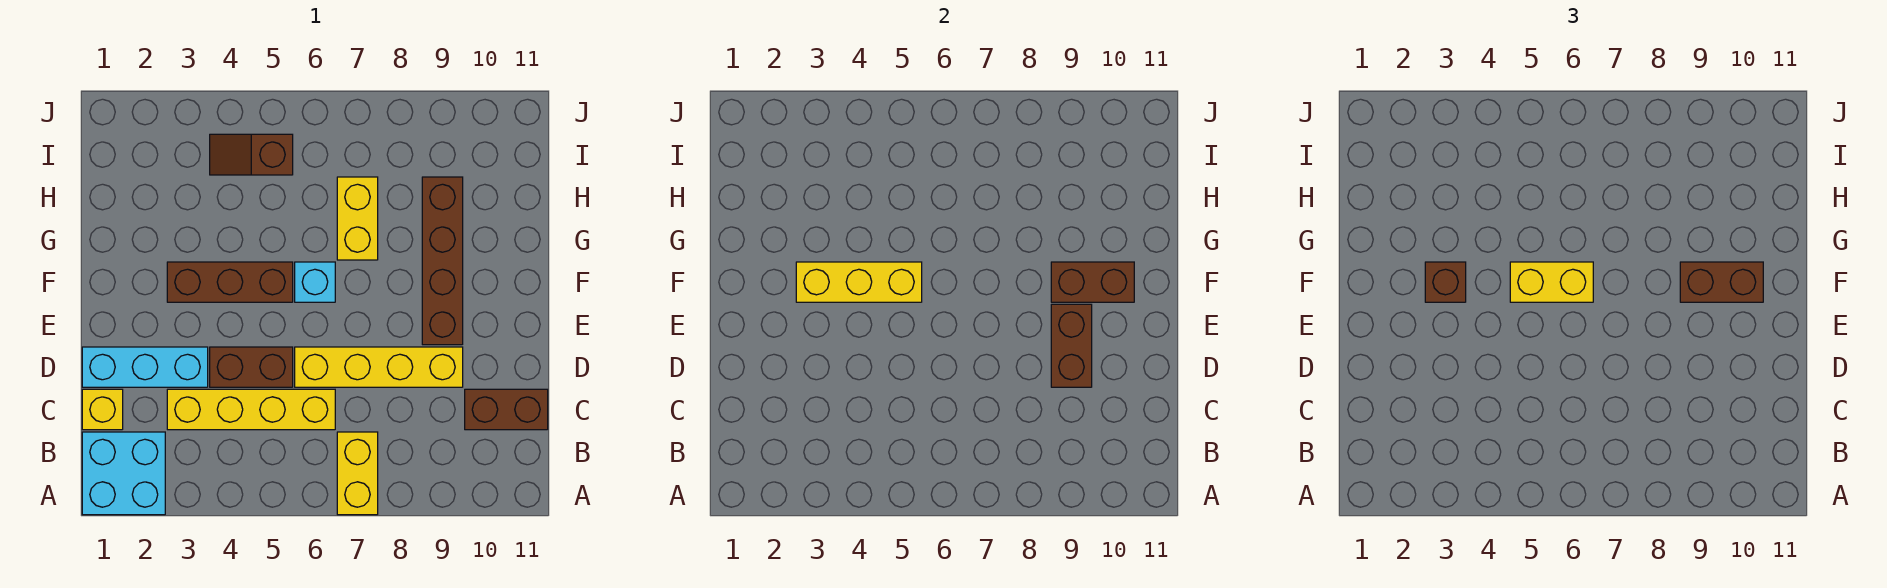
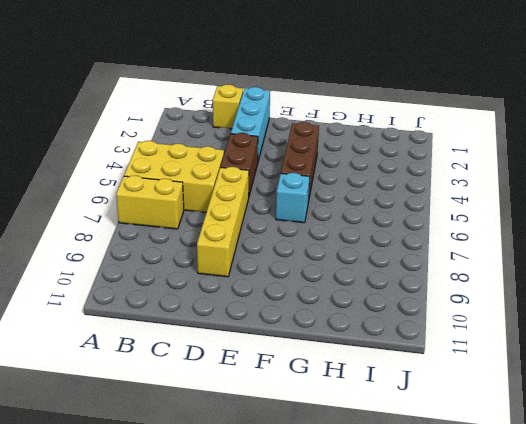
yellow brick A5:C6 level 1 -> yellow brick C3:C6 level 1
none -> cyan brick A1:B2 level 1
none -> brown brick C10:C11 level 1
none -> brown brick E9:H9 level 1

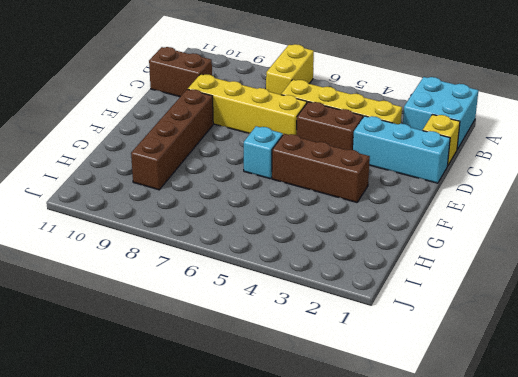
none -> yellow brick G7:H7 level 1
none -> brown slope I4:I5 level 1 top 5
none -> brown brick D9:E9 level 2

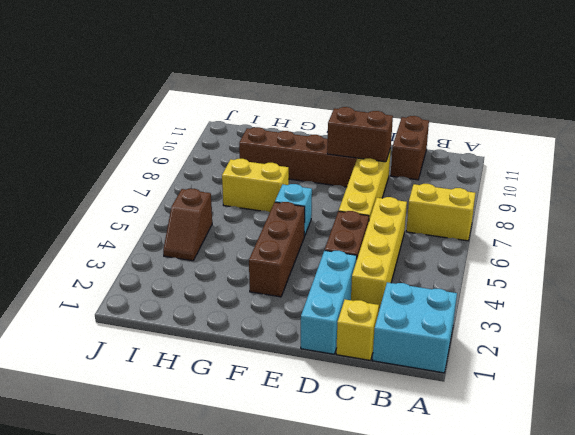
none -> yellow brick F3:F5 level 2
none -> brown brick F9:F10 level 2
none -> brown brick F3 level 3

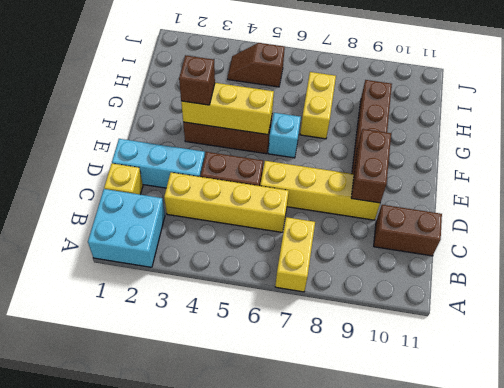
none -> brown brick F9:F10 level 2
none -> yellow brick F5:F6 level 3
none -> brown brick F9:F10 level 3

